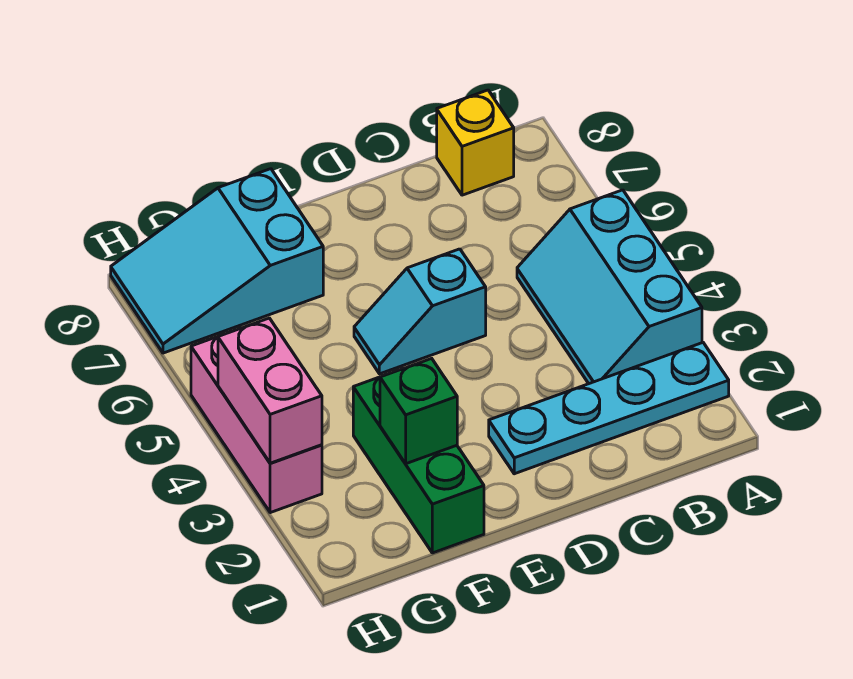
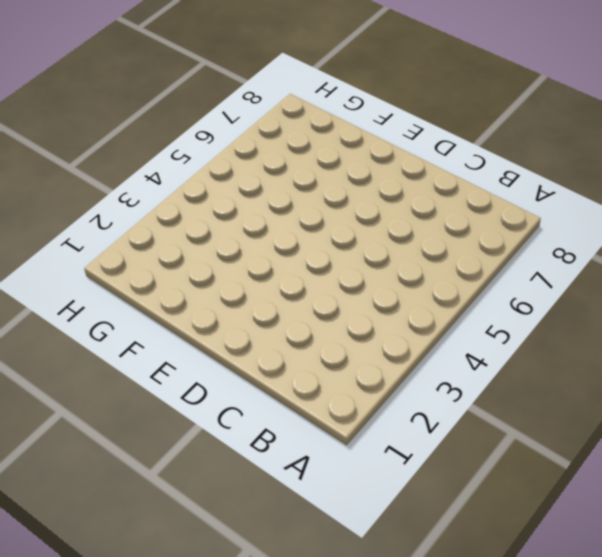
none -> cyan plate A2:D2 level 1
none -> cyan slope A3:B5 level 1 top A

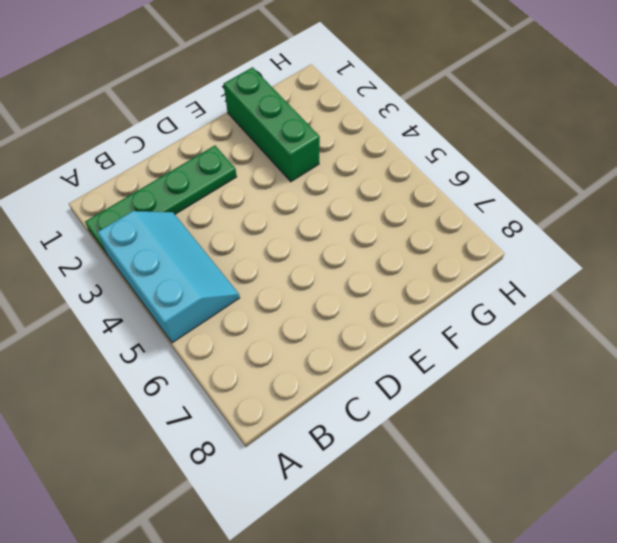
green plate A2:D2 level 1 -> cyan plate A2:D2 level 1
none -> yellow brick B8 level 1
none -> cyan slope D5:E5 level 1 top D

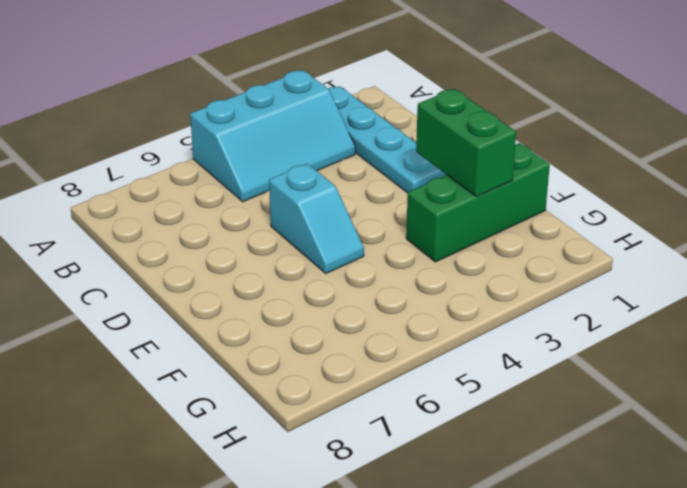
green brick E2:F2 level 2 -> green brick F2 level 2
none -> yellow brick B8 level 1
none -> cyan slope F7:H8 level 1 top F

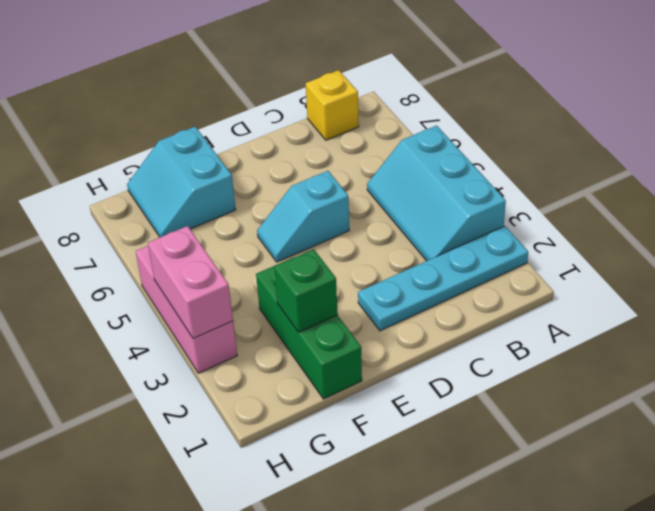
cyan slope F7:G8 level 1 top F -> cyan slope F7:H8 level 1 top F

